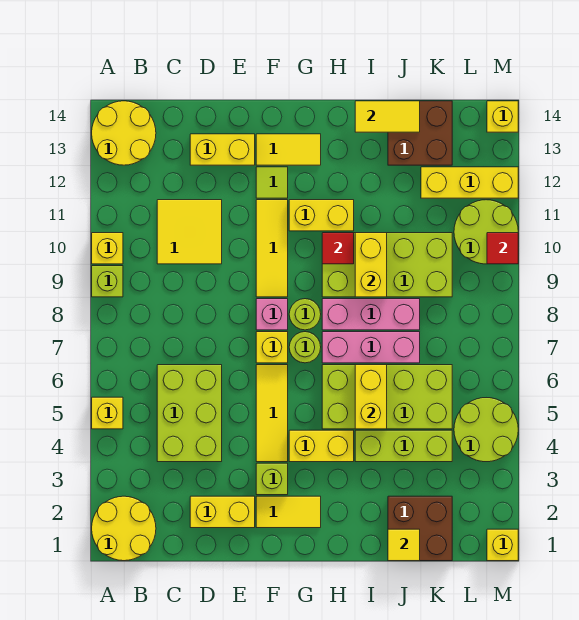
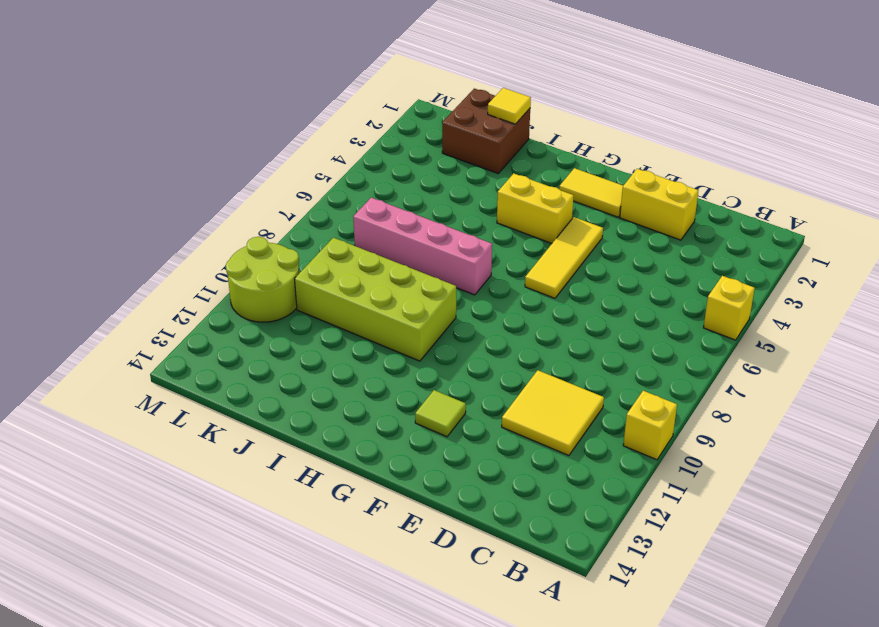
pink brick H7:K7 level 1 -> pink brick H7:J7 level 1
none -> yellow round brick A1:B2 level 1
none -> lime brick A9 level 1
none -> yellow round brick A13:B14 level 1
none -> lime brick C4:D6 level 1

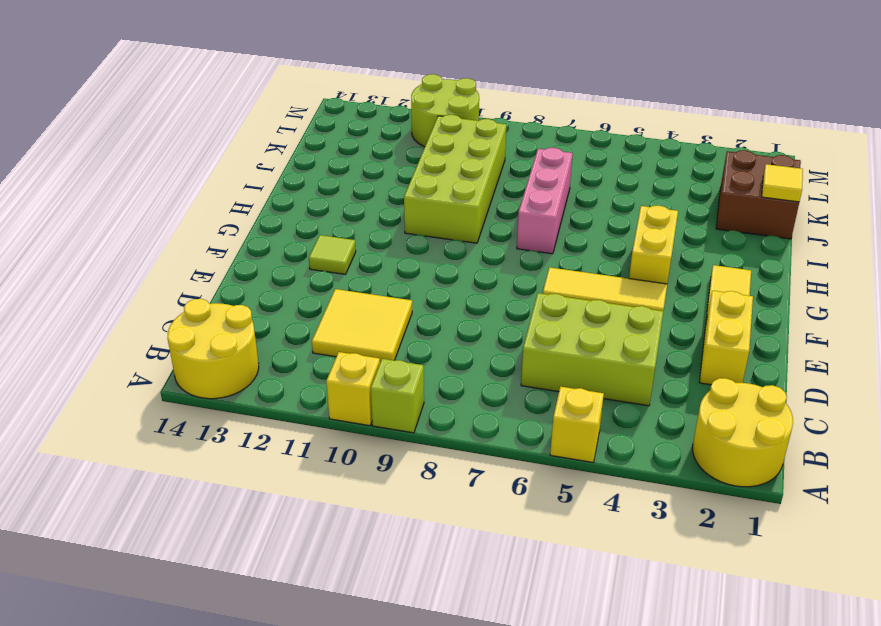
none -> yellow brick D13:E13 level 1
none -> lime brick F3 level 1
none -> yellow brick F7 level 1
none -> pink brick F8 level 1

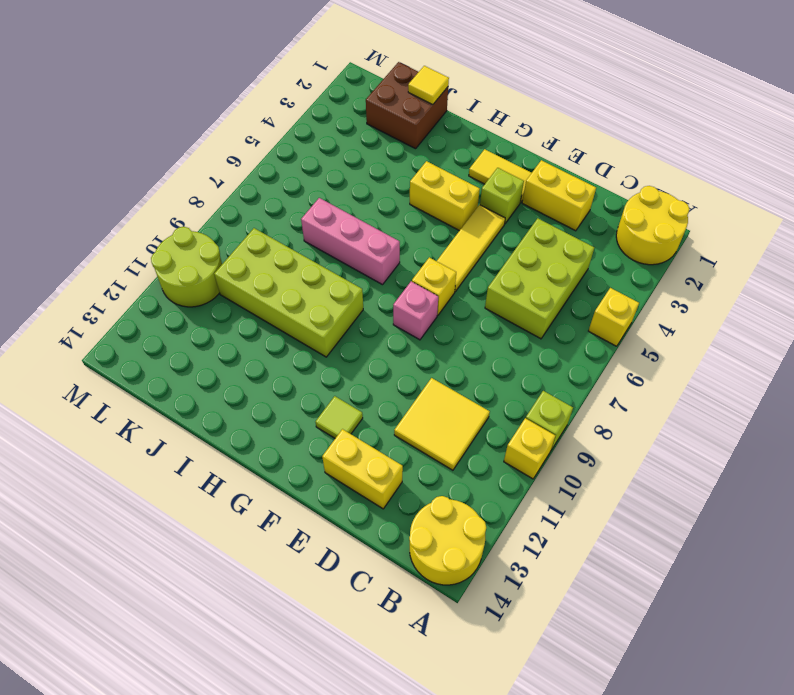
none -> yellow tile F9:F11 level 1
none -> yellow tile F13:G13 level 1
none -> lime round brick G7 level 1
none -> lime round brick G8 level 1

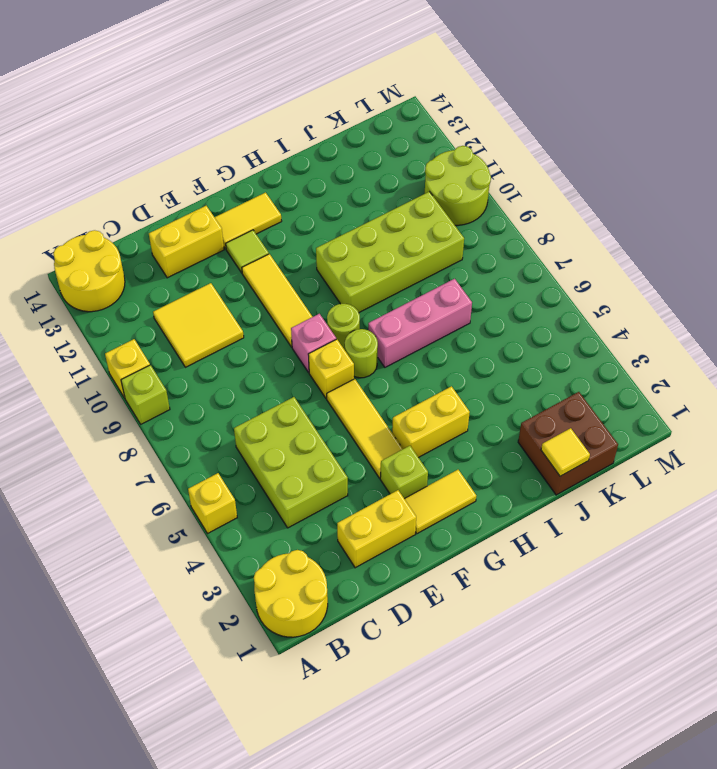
none -> yellow brick G11:H11 level 1
none -> lime brick H5:K6 level 1
none -> pink brick H8:J8 level 1
none -> lime brick I4:K4 level 1

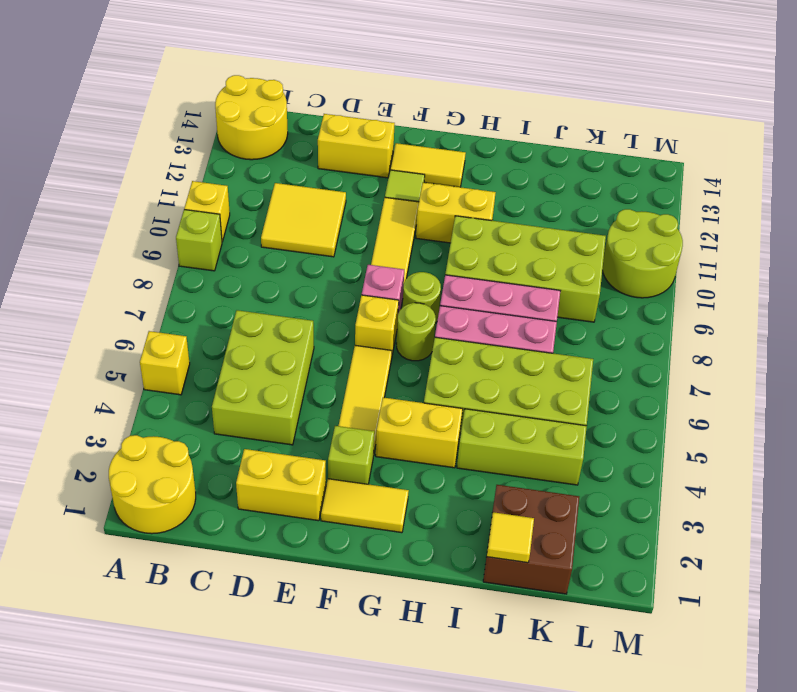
none -> brown brick J13:K14 level 1
none -> yellow brick K12:M12 level 1
none -> lime round brick L4:M5 level 1
none -> yellow brick M1 level 1

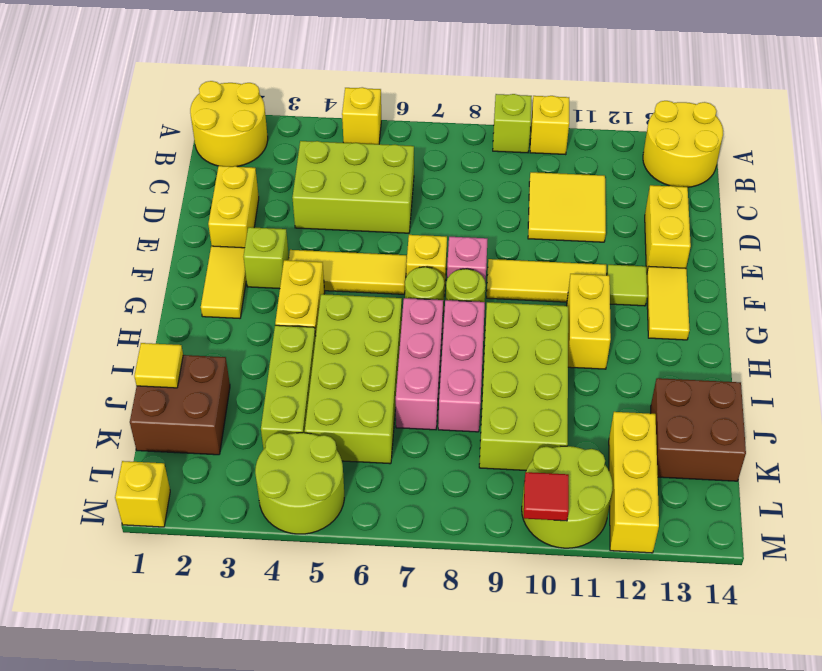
none -> yellow brick M14 level 1
none -> red tile H10 level 2
none -> yellow brick I5:I6 level 2
none -> yellow brick I9:I10 level 2

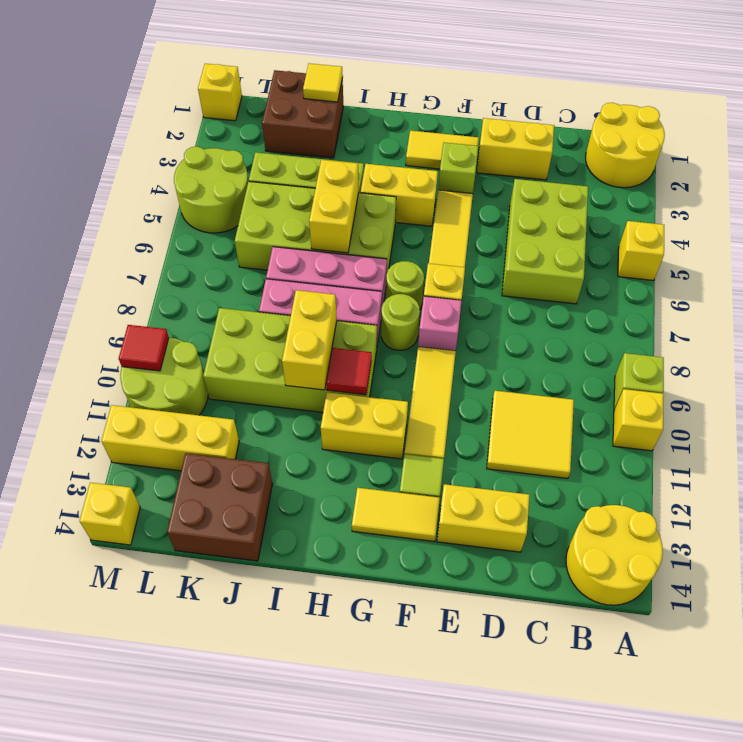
none -> yellow tile I14:J14 level 2

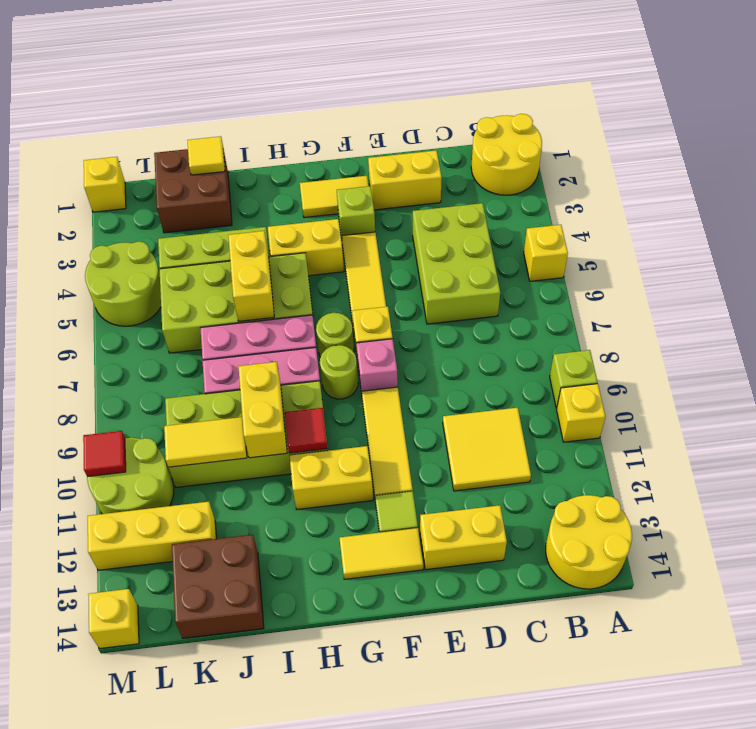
yellow tile J10:K10 level 2 -> yellow tile I14:J14 level 2

